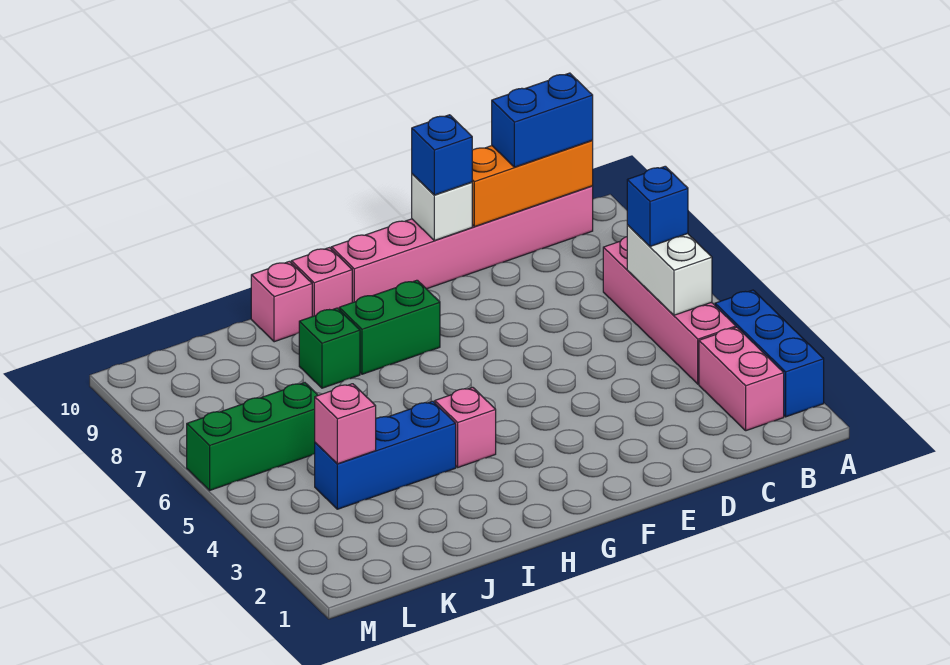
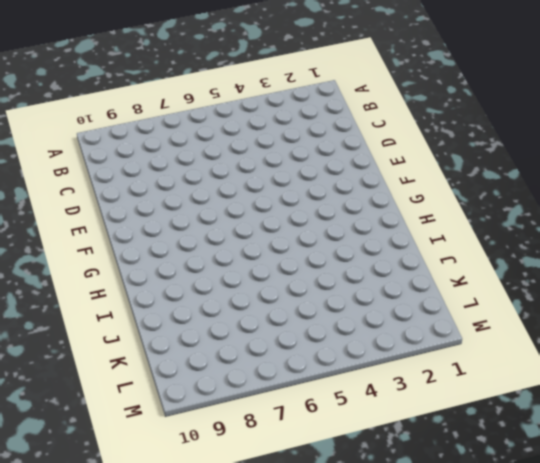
none -> blue brick A2:A4 level 1
none -> pink brick B2:B3 level 1
none -> pink brick B4:B7 level 1

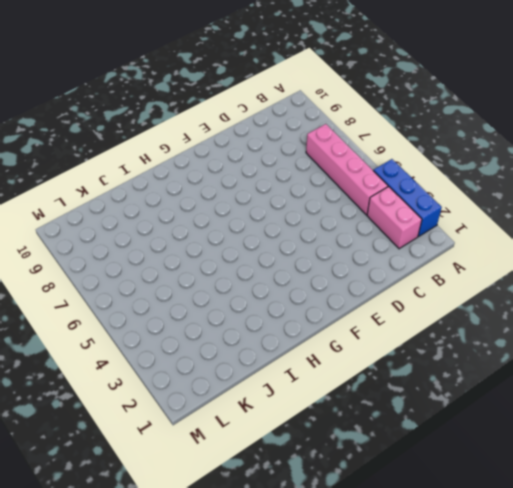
none -> pink brick B10:G10 level 1
none -> green brick G8:H8 level 1
none -> pink brick H4 level 1

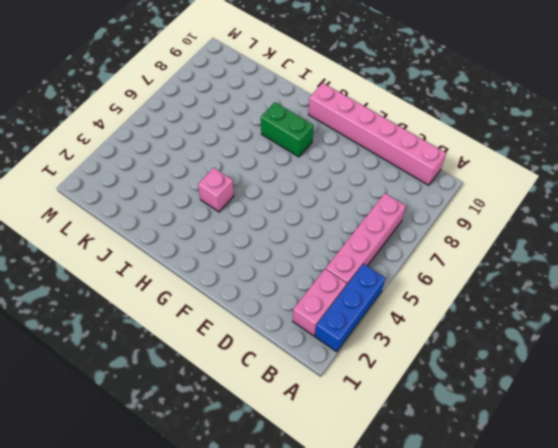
none -> pink brick H10 level 1
none -> blue brick I4:K4 level 1
none -> green brick I8 level 1

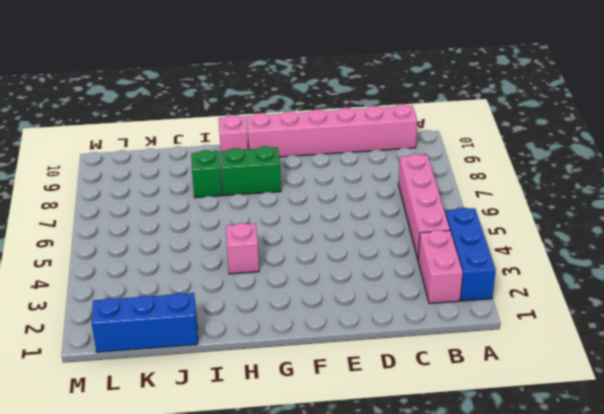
blue brick J1:L1 level 1 -> blue brick I4:K4 level 1
none -> pink brick I10 level 1
none -> green brick K6:M6 level 1
none -> white brick B5:B6 level 2

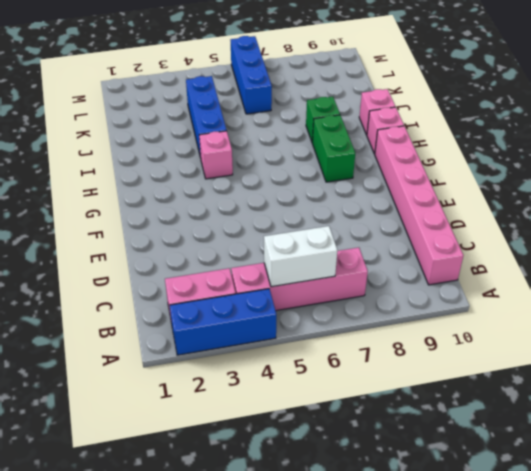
blue brick K6:M6 level 1 -> green brick K6:M6 level 1
none -> orange brick B10:D10 level 2
none -> white brick E10 level 2
none -> pink brick K4 level 2

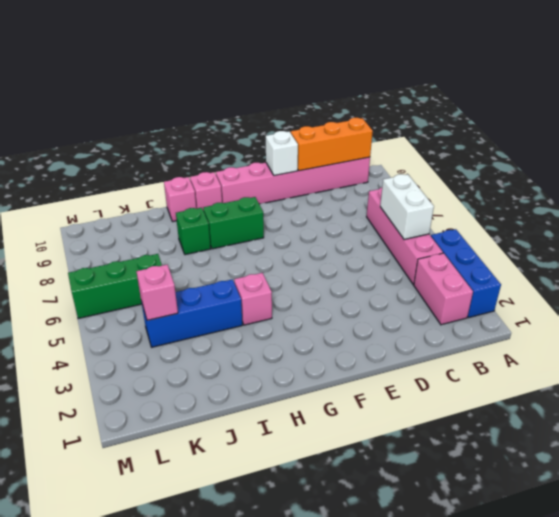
none -> blue brick B6 level 3
none -> blue brick B10:C10 level 3
none -> blue brick E10 level 3

